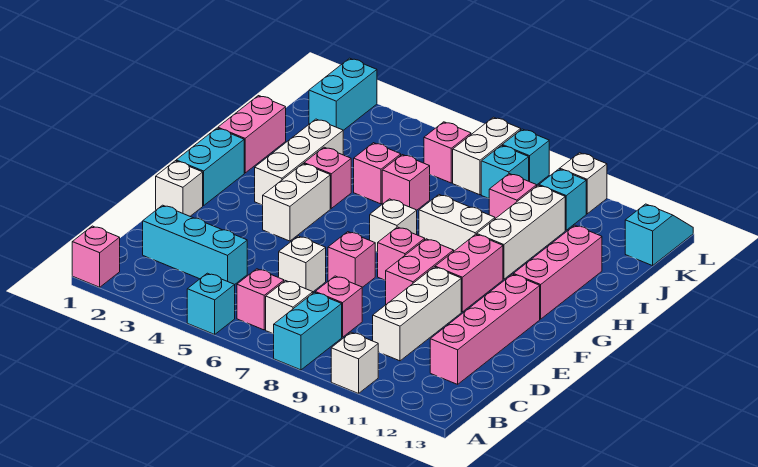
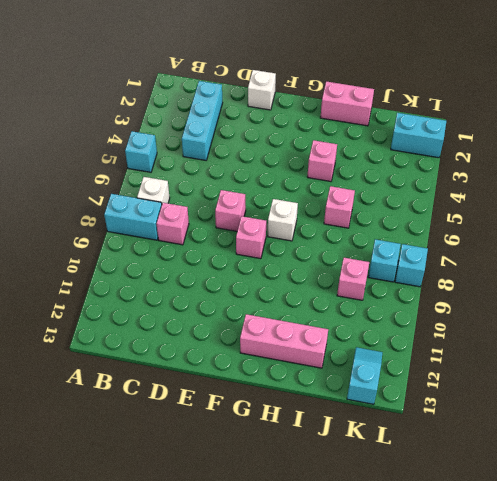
cyan slope K12:K13 level 1 top 13 -> cyan slope K13:L13 level 1 top K
none -> pink brick A1 level 1
none -> white brick A10 level 1
none -> pink brick B6 level 1
none -> white brick C10:E10 level 1

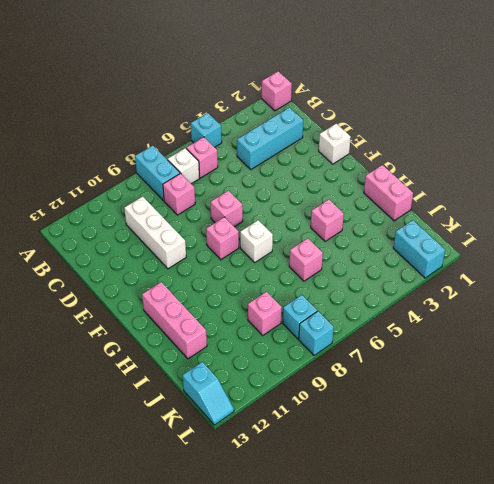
none -> white brick A10 level 1
none -> pink brick C12:F12 level 1
none -> white brick D6 level 1
none -> pink brick E9:F9 level 1

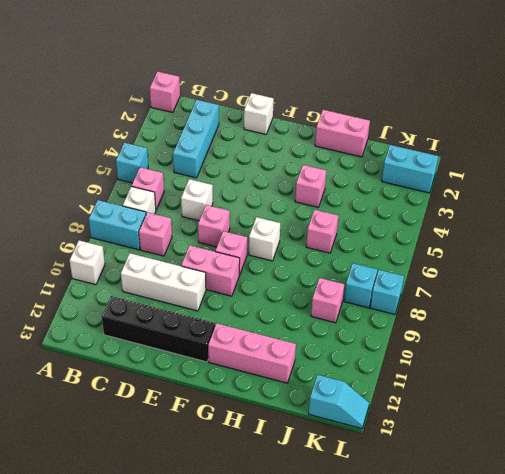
black brick C12:F12 level 1 -> pink brick C12:F12 level 1
none -> cyan brick F1:G1 level 1
none -> white brick F4:G4 level 1
none -> pink brick F10:G10 level 1
none -> white brick G3:I3 level 1

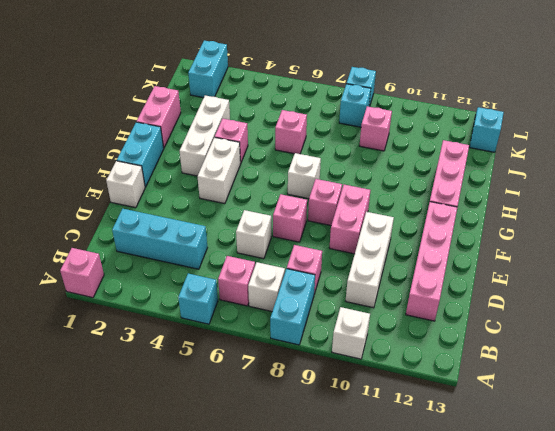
none -> pink brick F10:G10 level 1
none -> white brick H8:H9 level 1
none -> white brick H10:J10 level 1
none -> pink brick I5 level 1

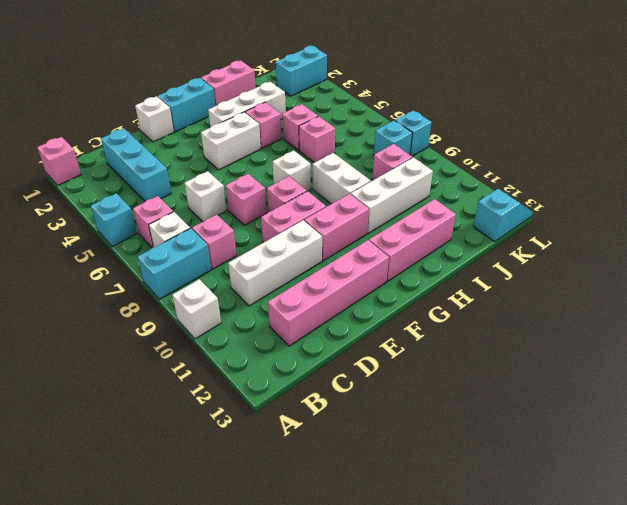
none -> pink brick K6 level 1
none -> white brick K7:L7 level 1
none -> cyan brick K10 level 1
none -> white brick L10 level 1

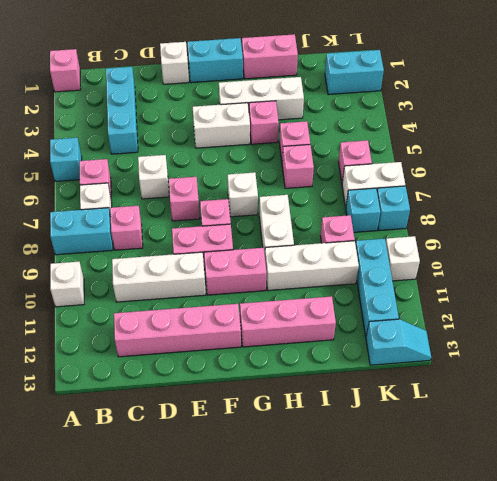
cyan brick K10:K12 level 1 -> cyan brick K10 level 1

